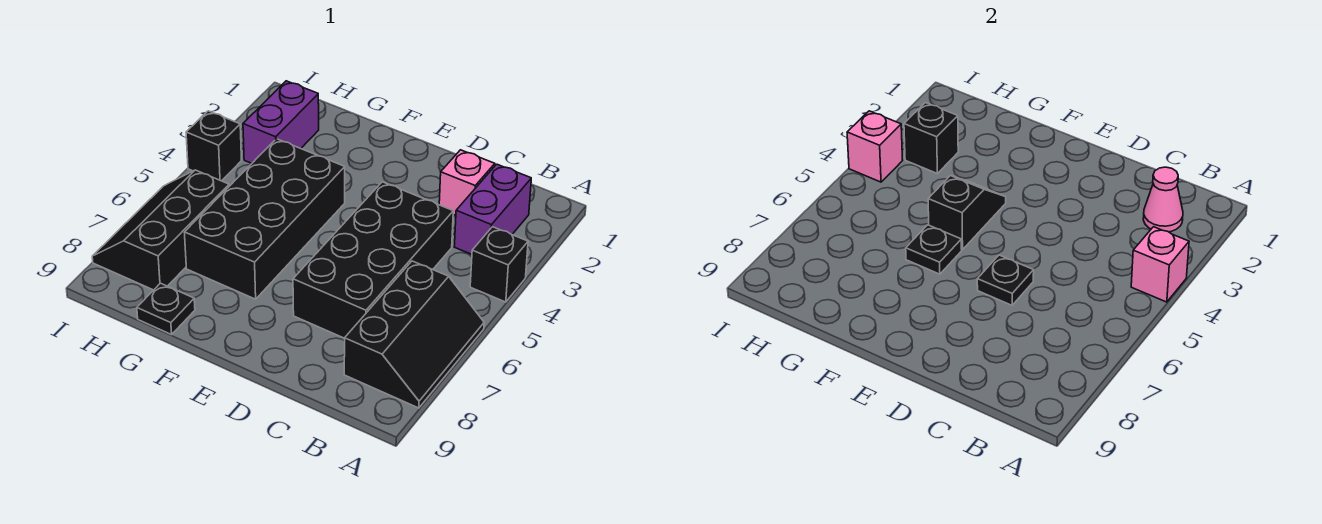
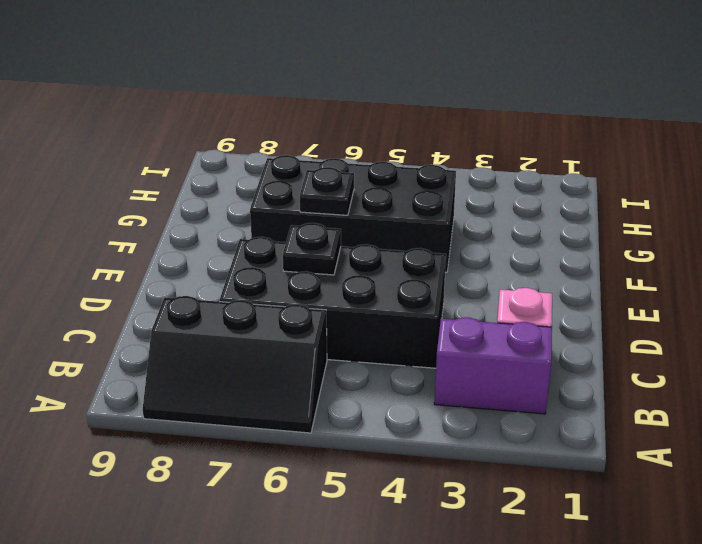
none -> black brick A4 level 1
none -> black plate G9 level 1
none -> purple brick H2:H3 level 1

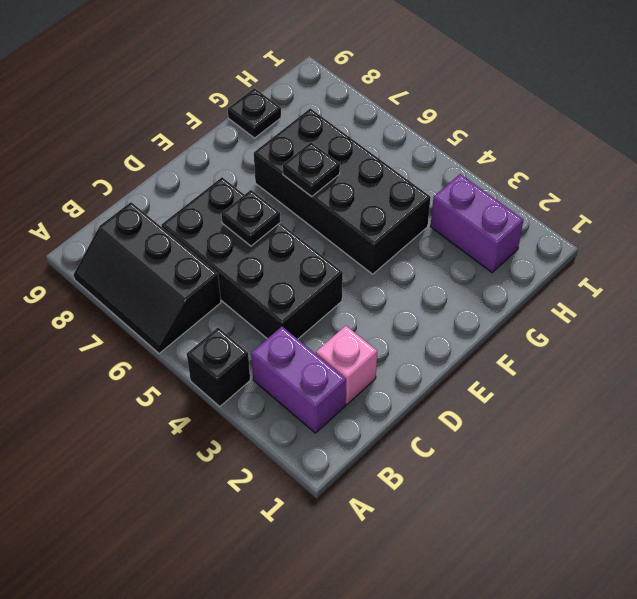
none -> black slope H6:I8 level 1 top H
none -> black brick I4 level 1
none -> pink brick A4 level 2

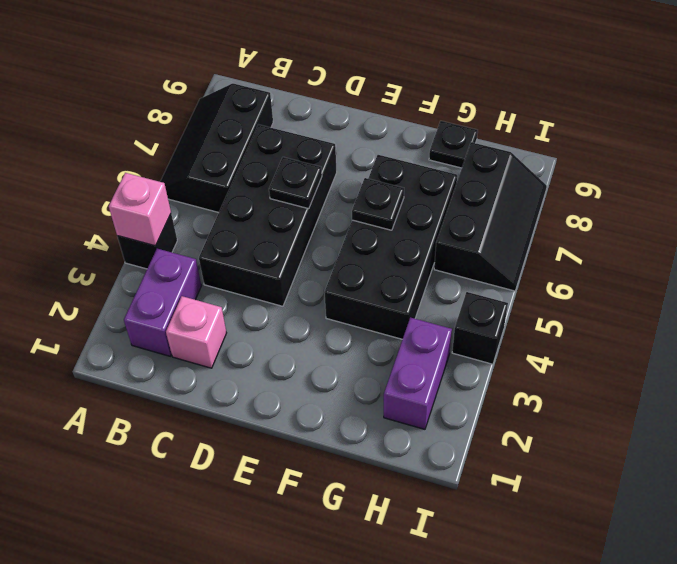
none -> pink cone B2 level 2
none -> black slope F4:F5 level 2 top 5
none -> black brick H3 level 2

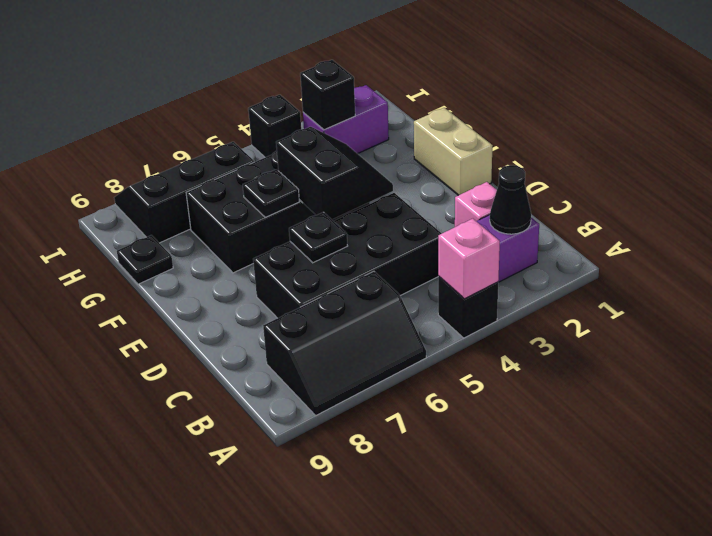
black cone B2 level 2 -> pink cone B2 level 2
tan brick E1:F1 level 1 -> none
black slope E4:F5 level 2 top 5 -> black slope F4:F5 level 2 top 5
none -> pink brick I4 level 2

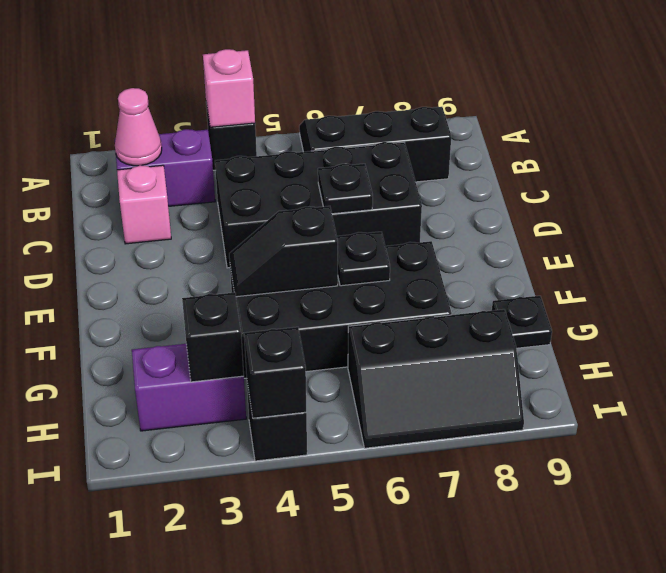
black brick I4 level 2 -> pink brick I4 level 2

